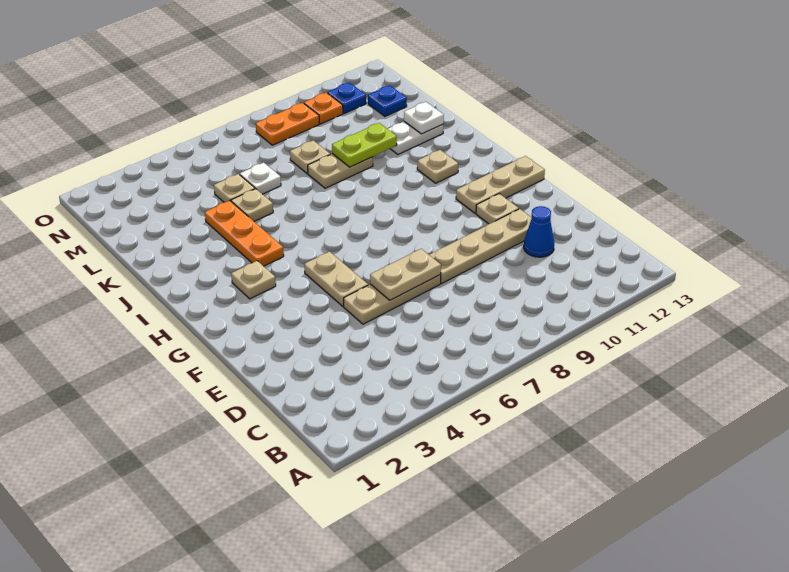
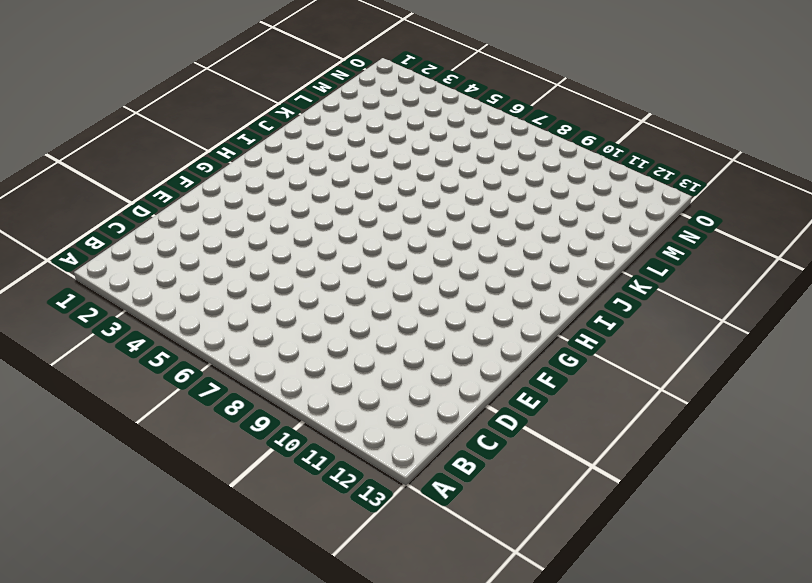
none -> blue cone D11 level 1
none -> tan plate E5:E7 level 1
none -> tan plate E8:E11 level 1

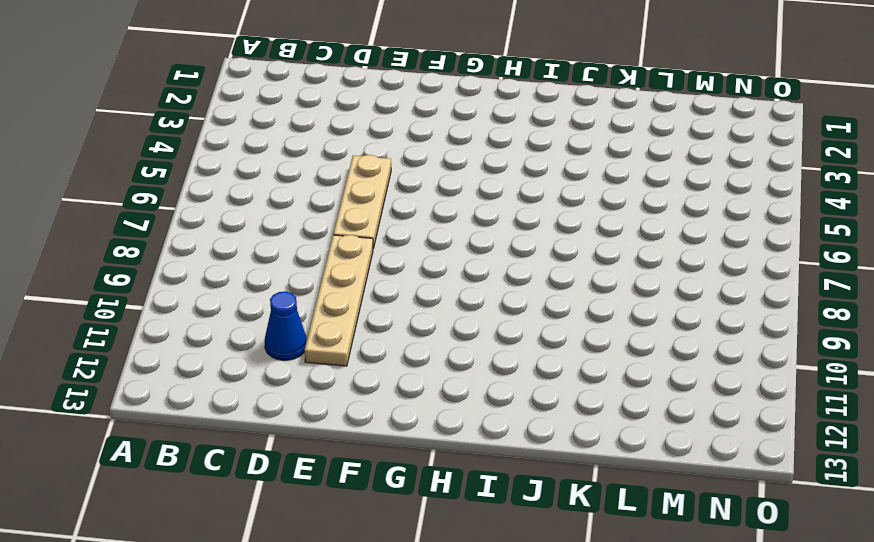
none -> tan plate F5:G5 level 1
none -> tan plate F11 level 1
none -> tan plate G11:G13 level 1

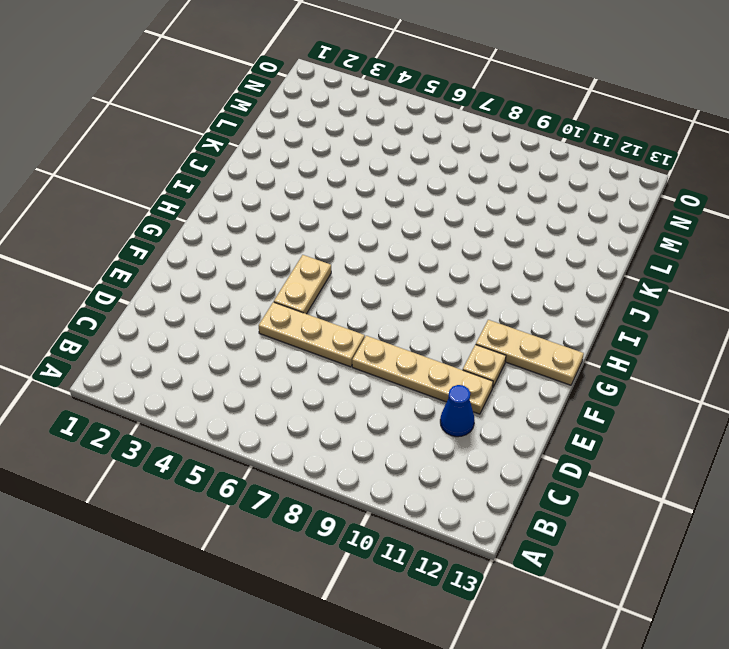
none -> tan plate H3 level 1
none -> orange plate I4:K4 level 1
none -> tan plate I11 level 1

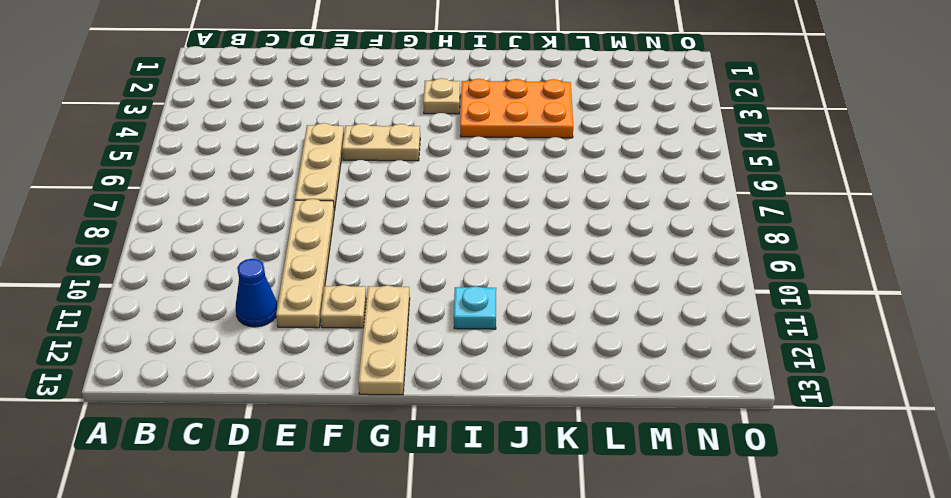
orange plate I3:K4 level 1 -> orange plate I4:K4 level 1
cyan plate I11 level 1 -> tan plate I11 level 1
none -> tan plate K5 level 1
none -> tan plate K8:K9 level 1
none -> white plate K11:K12 level 1

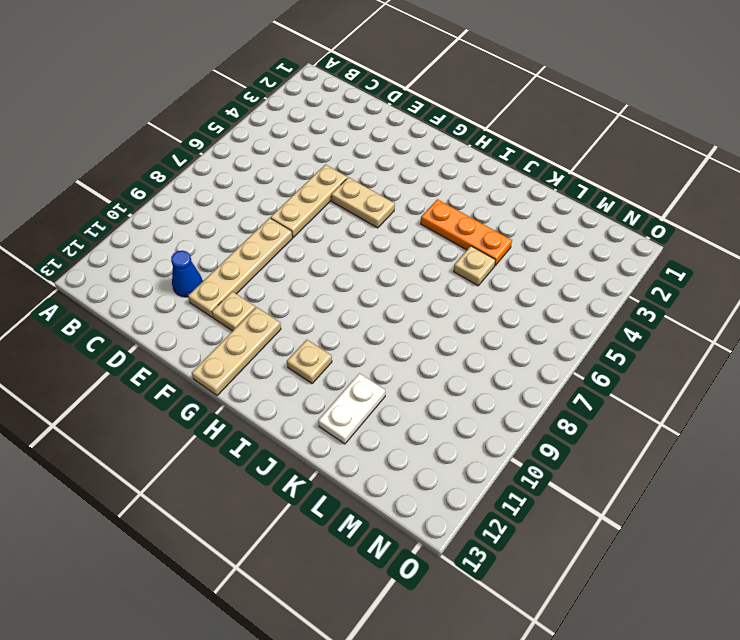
none -> tan plate H3 level 1
none -> tan plate K8:K9 level 1
none -> tan plate L5 level 1

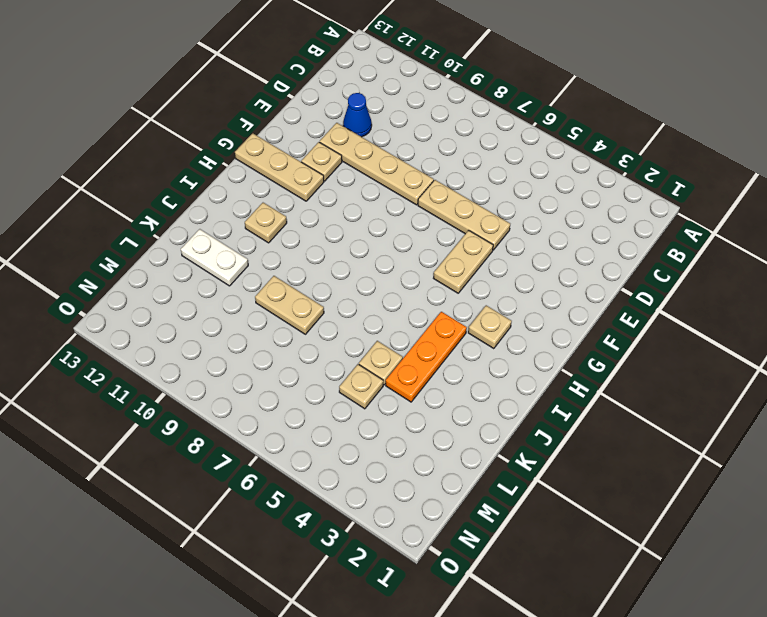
none -> white plate L6 level 1
none -> tan plate L8 level 1
none -> blue plate M12 level 1

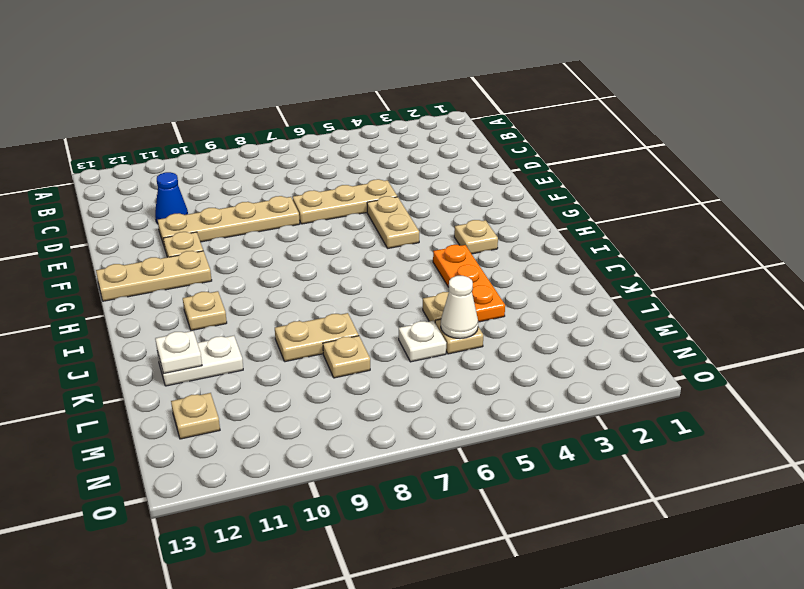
white cone L5 level 2 -> none
tan plate M12 level 1 -> blue plate M12 level 1
none -> orange plate N8:N9 level 1
none -> orange plate N10 level 1
none -> blue plate N11 level 1

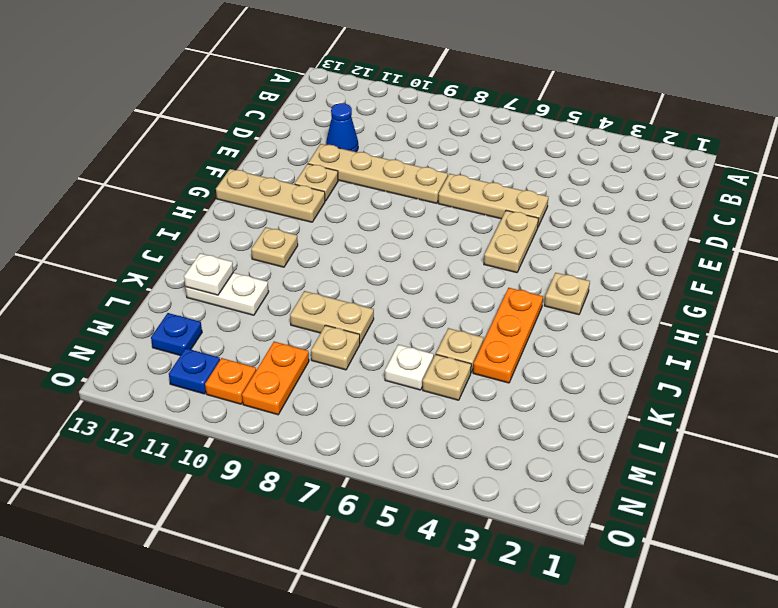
orange plate M9:N9 level 1 -> orange plate N8:N9 level 1
none -> tan plate E6:E7 level 2
none -> lime plate K9:K10 level 2

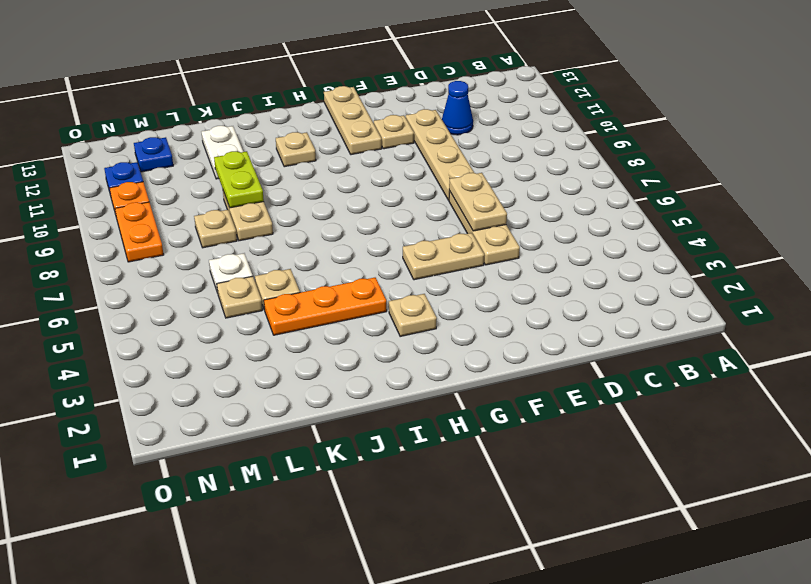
none -> white plate K12 level 2

